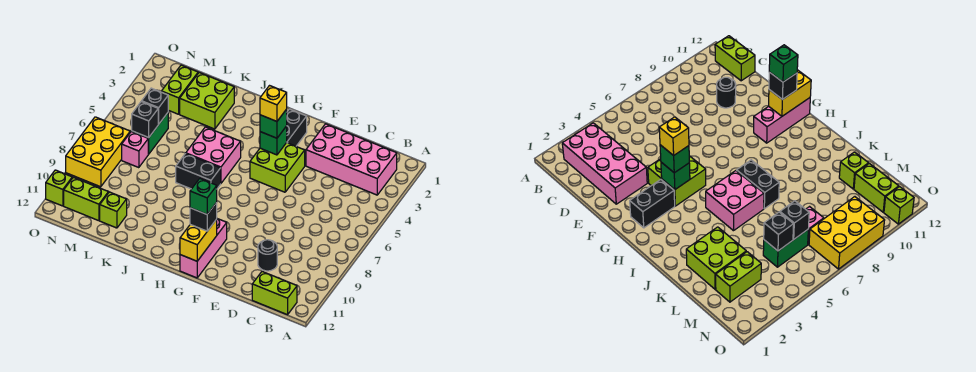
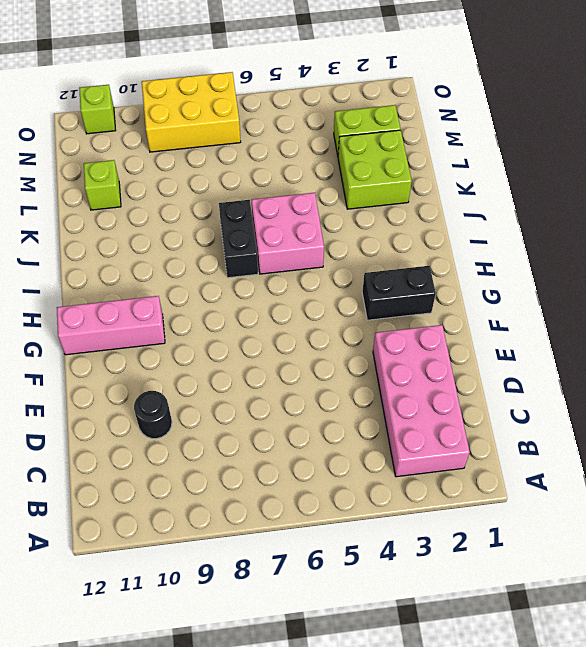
none -> lime brick B12:C12 level 1
none -> lime brick F4:G5 level 1
none -> green brick M5:M6 level 1

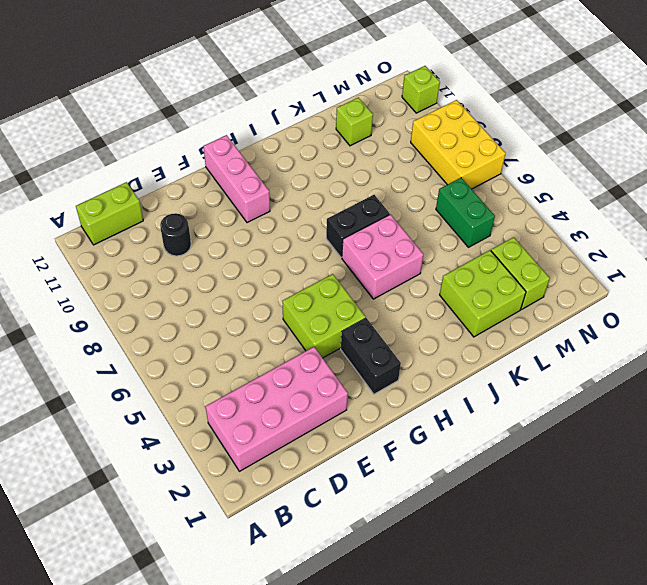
none -> pink brick M7 level 1
none -> lime brick M11:N11 level 1
none -> green brick G4 level 2

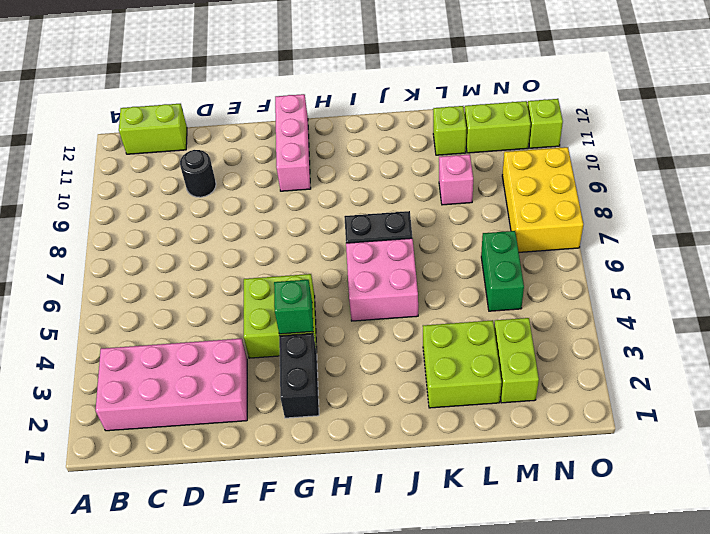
pink brick L9 level 1 -> pink brick M7 level 1
none -> yellow brick G11:G12 level 2
none -> black brick M5 level 2
none -> black brick M6 level 2

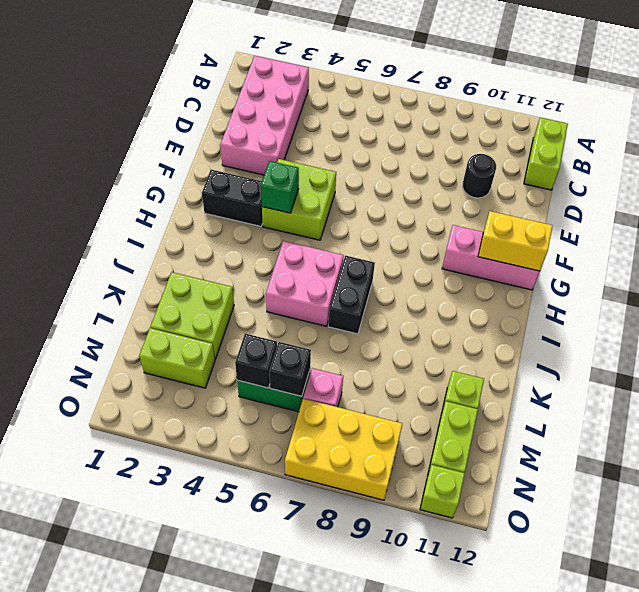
none -> green brick G4 level 3
none -> black brick G11 level 3
none -> yellow brick G4 level 4

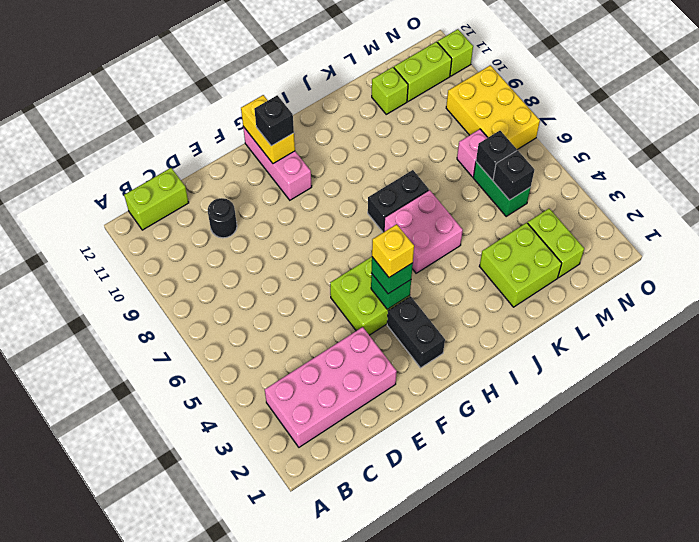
none -> green brick G11 level 4

